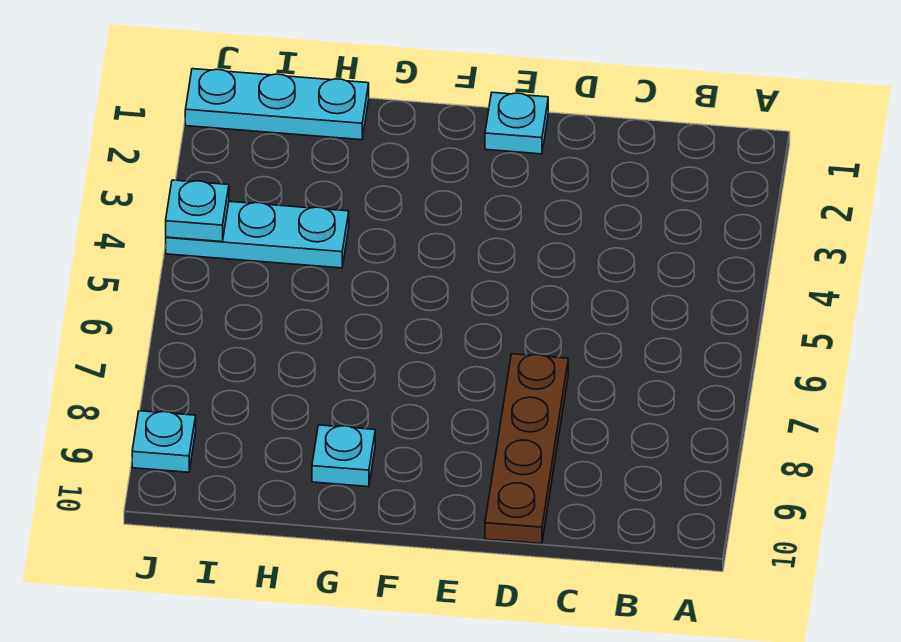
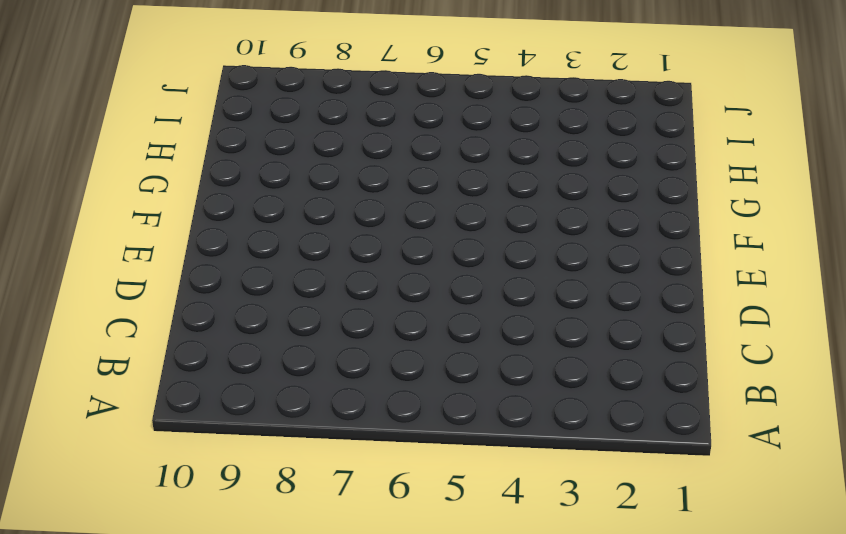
none -> brown plate D7:D10 level 1
none -> cyan plate E1 level 1

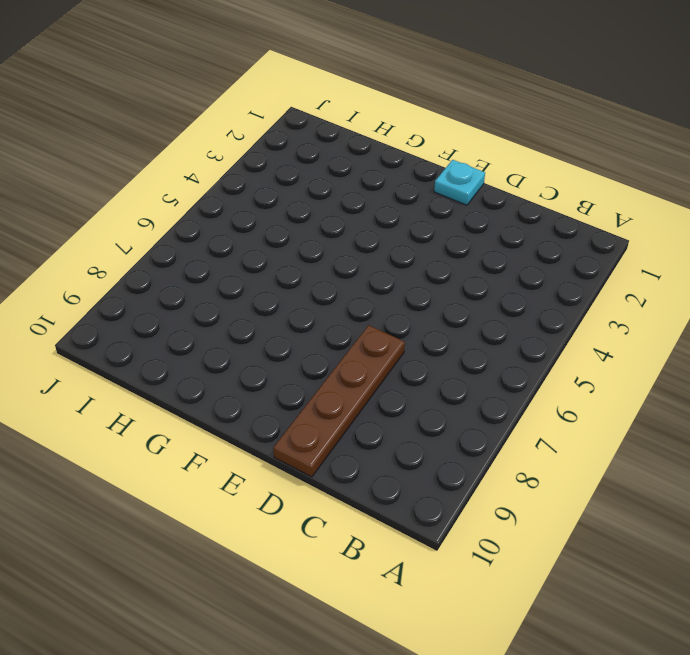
none -> cyan plate G9 level 1
none -> cyan plate H1:J1 level 1

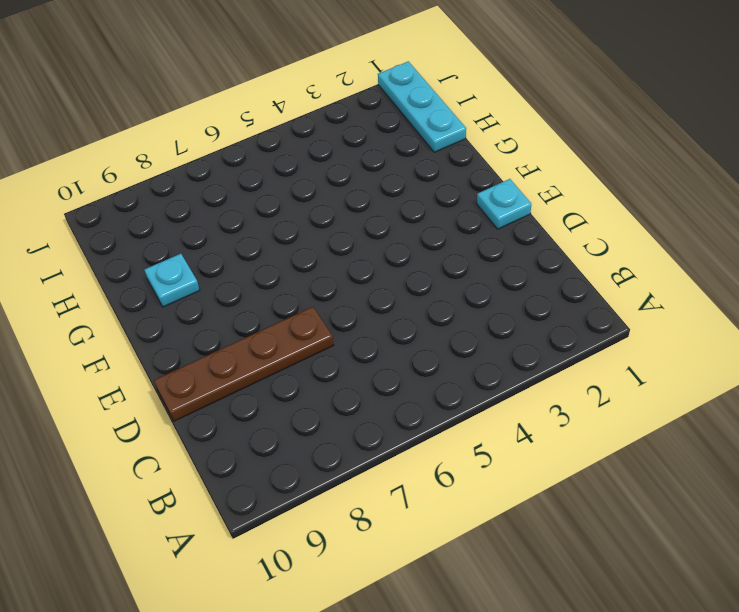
none -> cyan plate H4:J4 level 1
none -> cyan plate J9 level 1

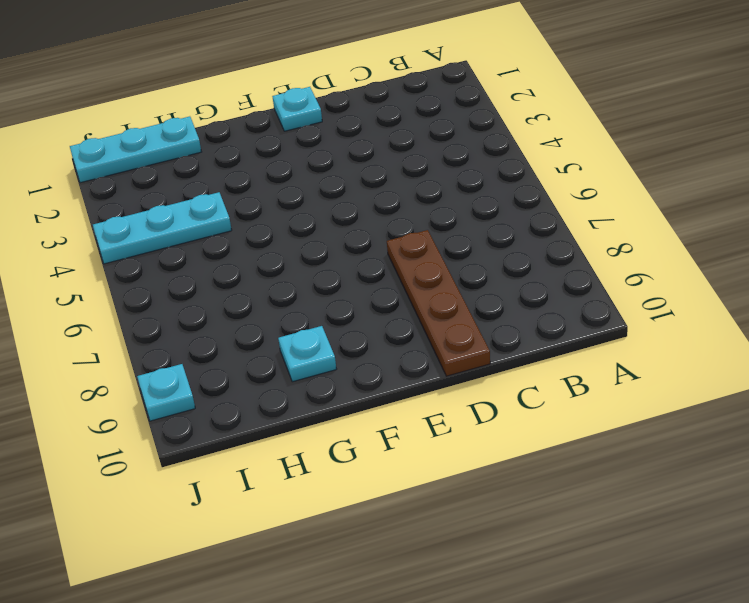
none -> cyan plate J4 level 2

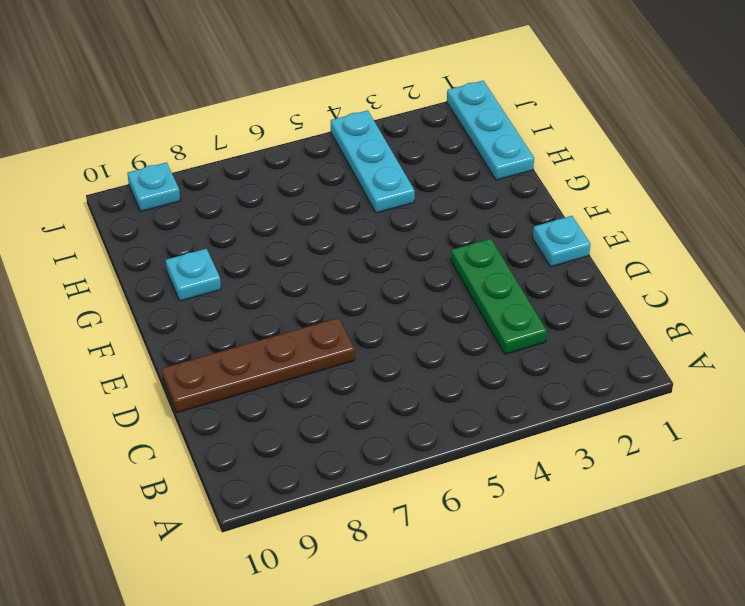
green plate C3:E3 level 1 -> none
none -> cyan plate J4 level 2

